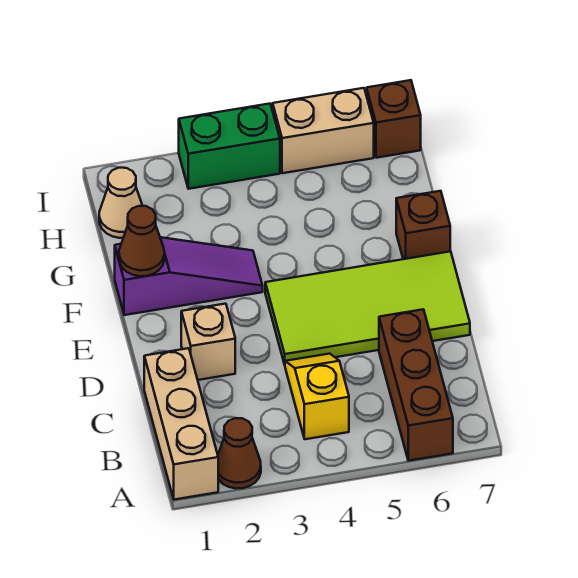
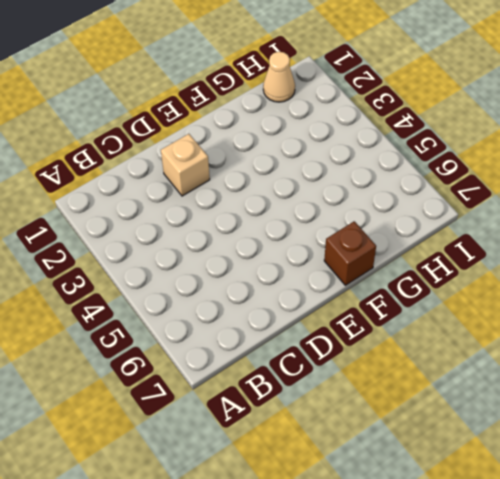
none -> tan brick A1:C1 level 1
none -> brown cone A2 level 1
none -> brown brick A6:C6 level 1

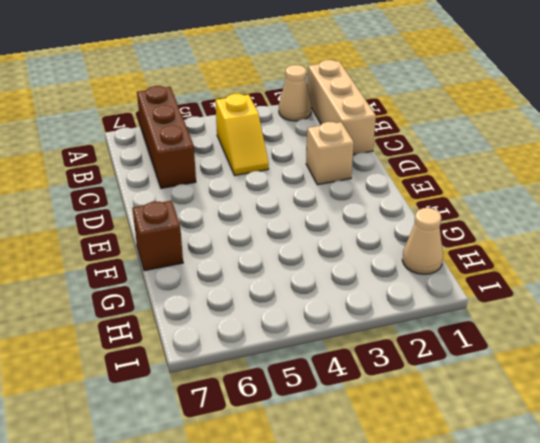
tan cone A2 level 1 -> brown cone A2 level 1
none -> lime tile D4:E7 level 1
none -> purple slope F1:F3 level 1 top 1
none -> green brick I3:I4 level 1

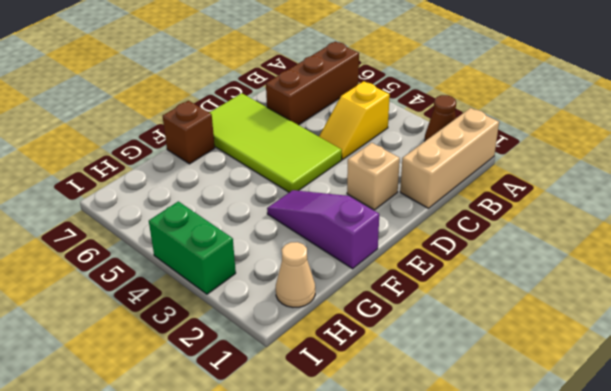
none -> tan brick I5:I6 level 1
none -> brown brick I7 level 1
none -> brown cone F1 level 2

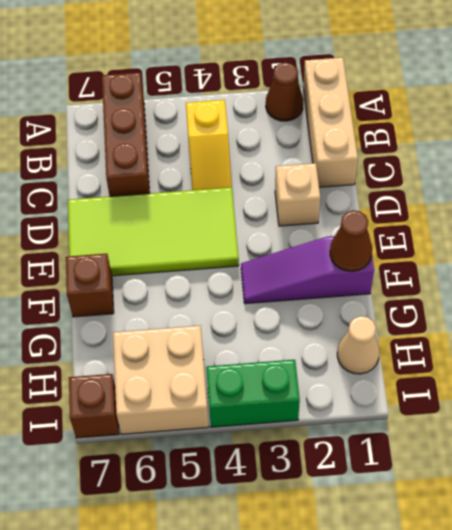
tan brick H5:I6 level 1 -> tan brick I5:I6 level 1

